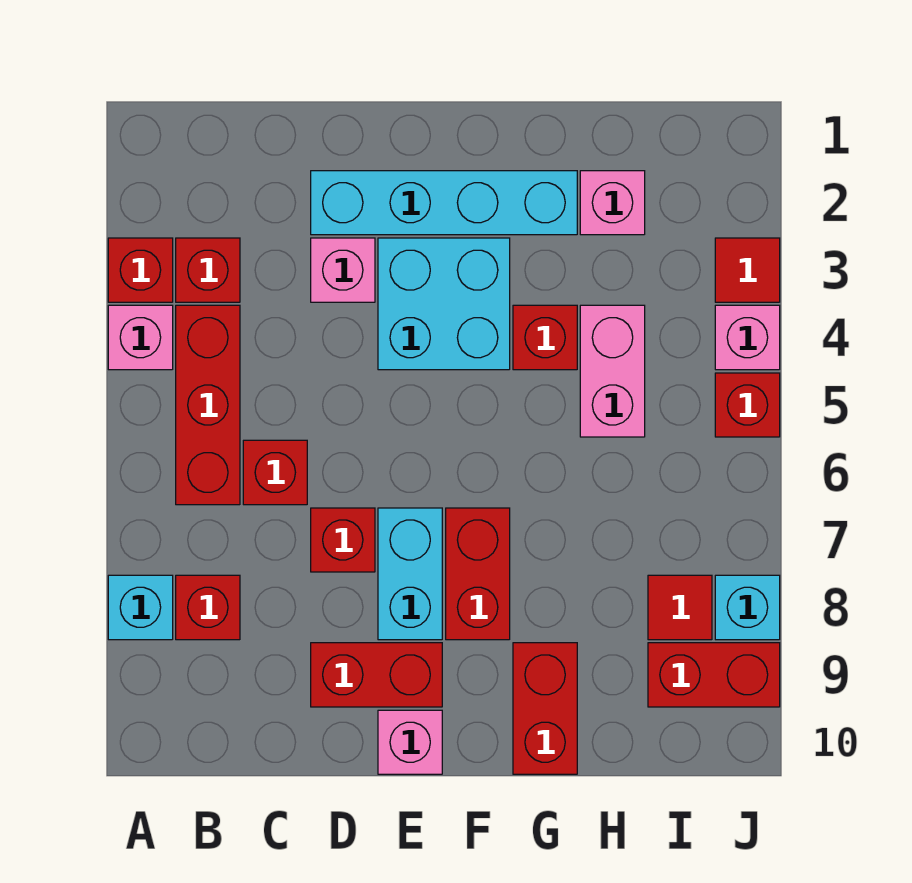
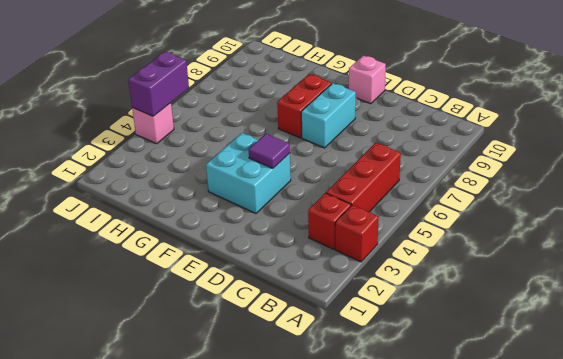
purple tile E4 level 2 -> none
purple brick J4:J5 level 2 -> none
none -> pink brick A4 level 1
none -> cyan brick A8 level 1
none -> red brick B8 level 1

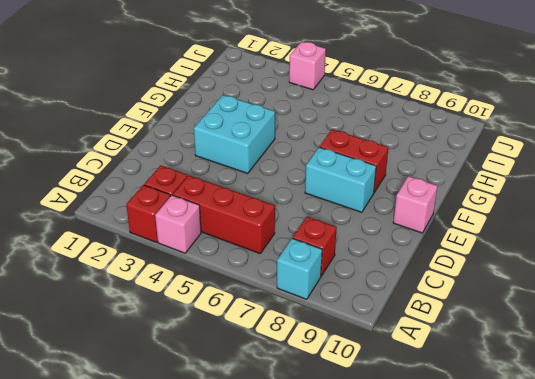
none -> red brick C6 level 1
none -> cyan brick D2:G2 level 1
none -> pink brick D3 level 1

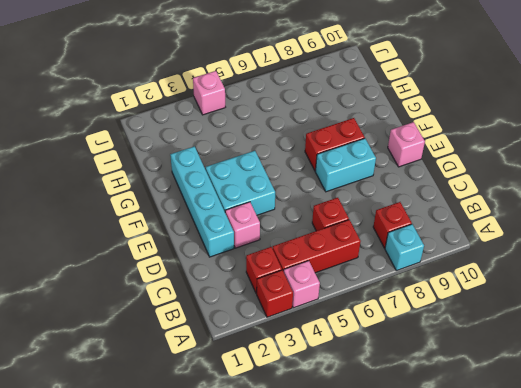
none -> red brick D7 level 1
none -> red brick D9:E9 level 1
none -> red brick G4 level 1

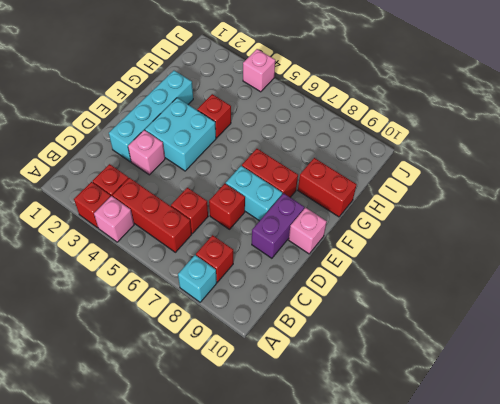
purple brick D9:E9 level 1 -> red brick D9:E9 level 1
none -> pink brick H2 level 1
none -> pink brick H4:H5 level 1
none -> red tile I8 level 1

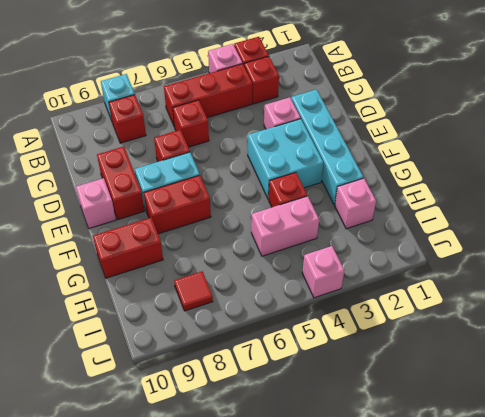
none -> red brick I9:J9 level 1
none -> red tile J3 level 1
none -> red brick J5 level 1

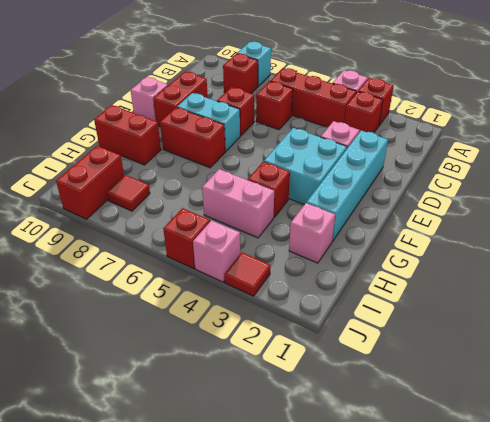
none -> cyan brick J8 level 1

